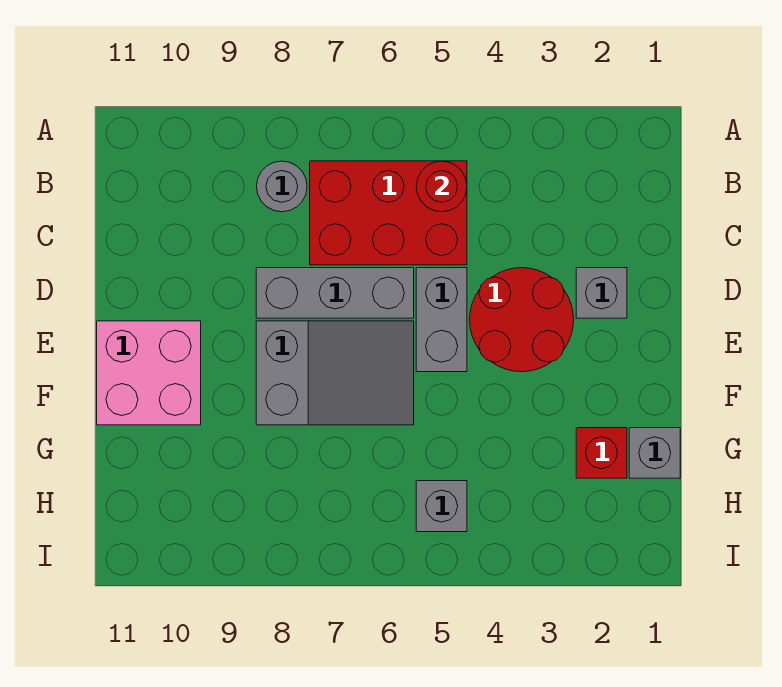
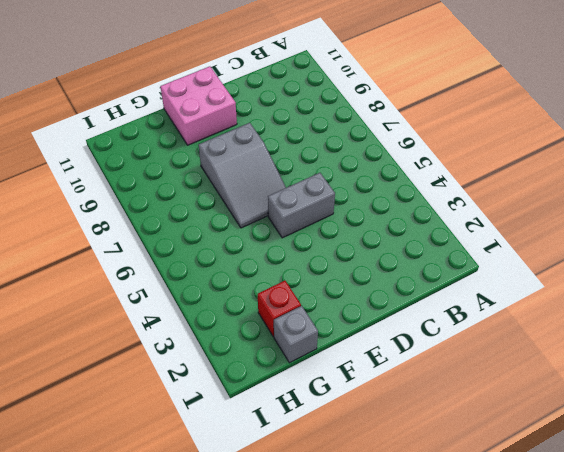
none -> red brick B5:C7 level 1
none -> grey round brick B8 level 1
none -> grey brick D2 level 1

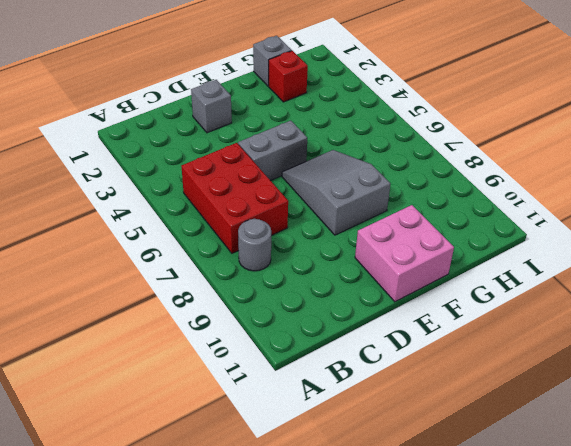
none -> red round brick D3:E4 level 1
none -> grey brick D6:D8 level 1
none -> grey brick H5 level 1

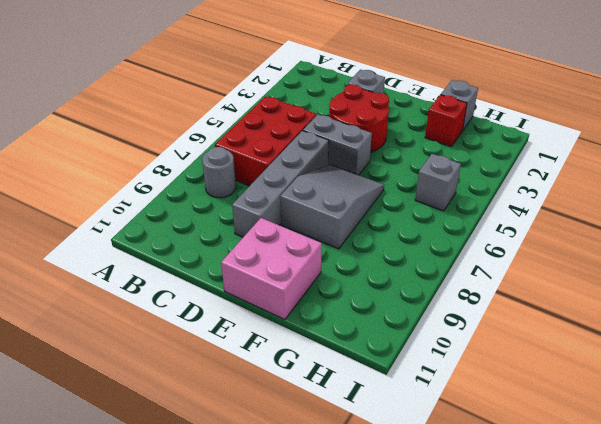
grey brick D6:D9 level 1 -> grey brick D6:D8 level 1
none -> red round brick B5 level 2

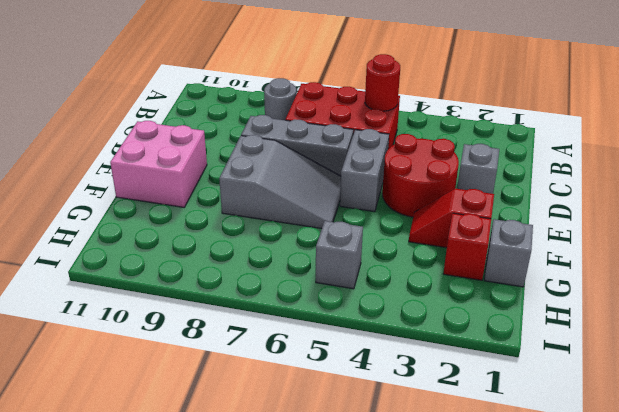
red slope F2:F3 level 1 top 2 -> none

